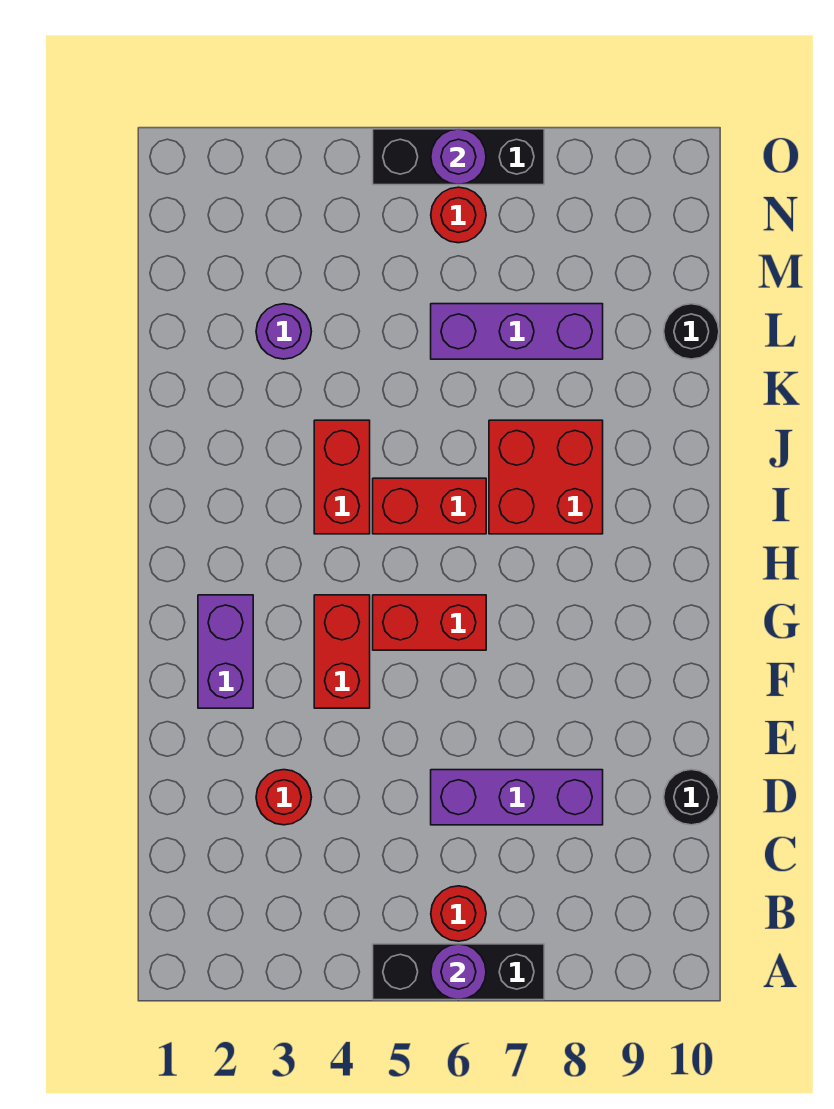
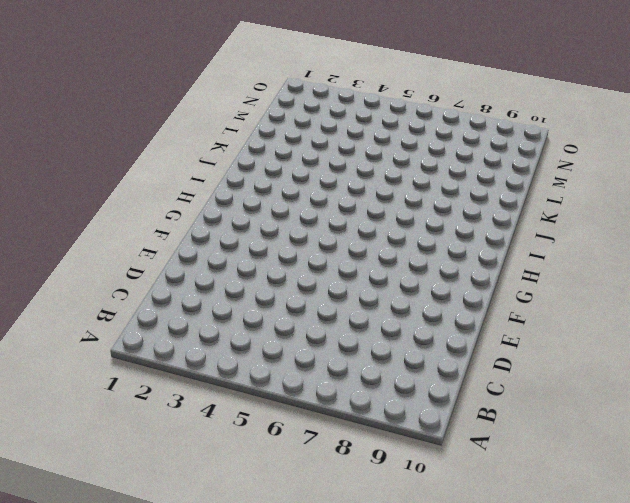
none -> black brick A5:A7 level 1
none -> red round brick B6 level 1
none -> red round brick D3 level 1

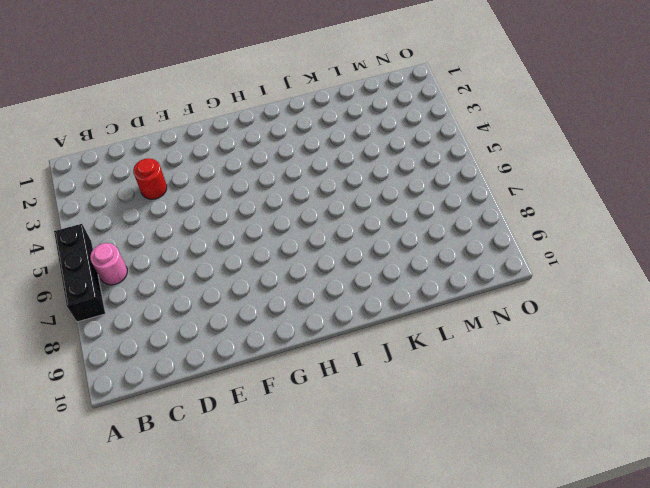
pink round brick B6 level 1 -> red round brick B6 level 1
none -> purple brick D6:D8 level 1
none -> black round brick D10 level 1
none -> purple brick F2:G2 level 1

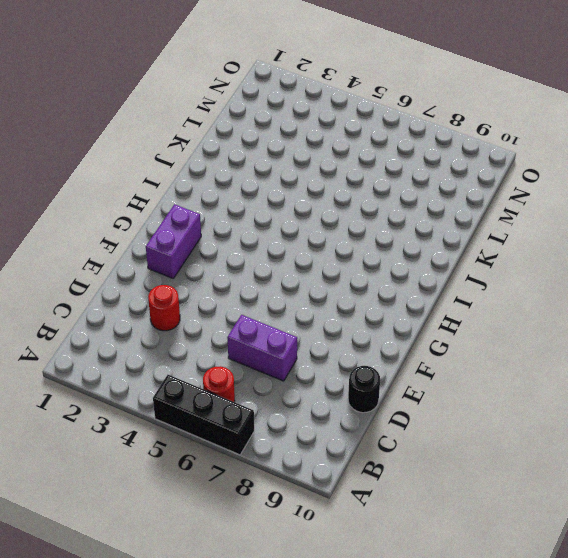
purple brick D6:D7 level 1 -> purple brick D6:D8 level 1
none -> red brick F4:G4 level 1
none -> red brick G5:G6 level 1
none -> red brick I4:J4 level 1

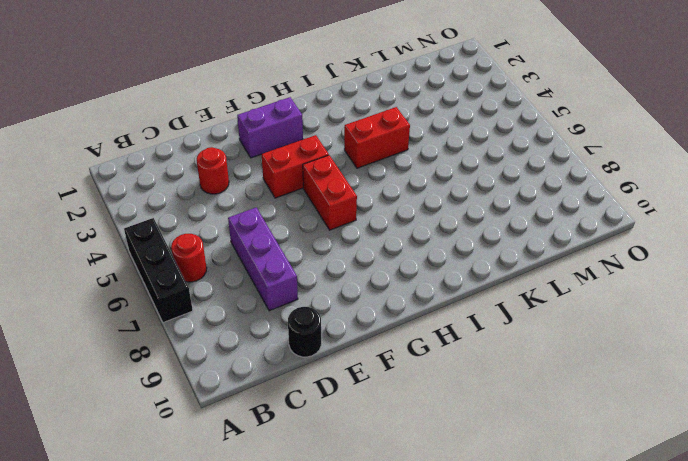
none -> red brick I5:I6 level 1
none -> red brick I7:J8 level 1
none -> purple round brick L3 level 1

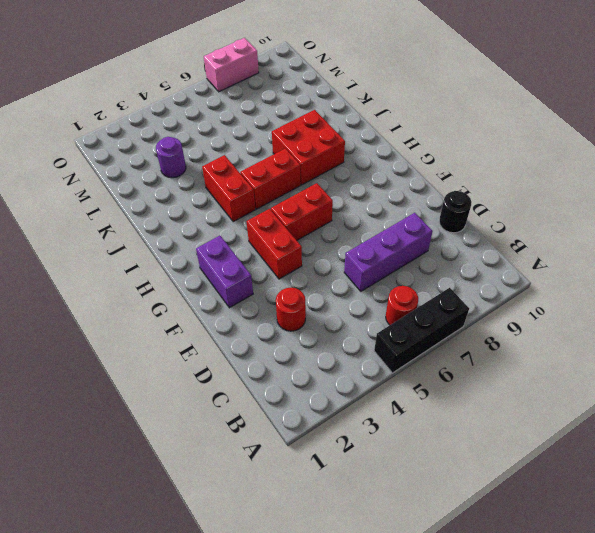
pink brick O7:O8 level 1 -> black brick O5:O7 level 1
none -> purple brick L6:L8 level 1
none -> black round brick L10 level 1
none -> red round brick N6 level 1

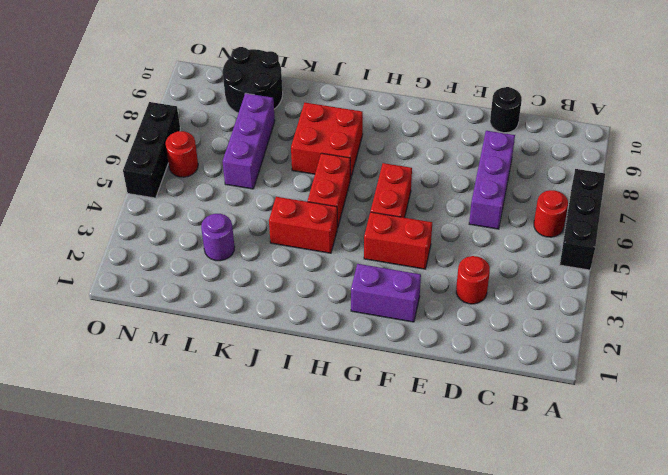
black round brick L9:M10 level 1 -> black round brick L10 level 1
none -> purple round brick A6 level 2
none -> purple round brick O6 level 2

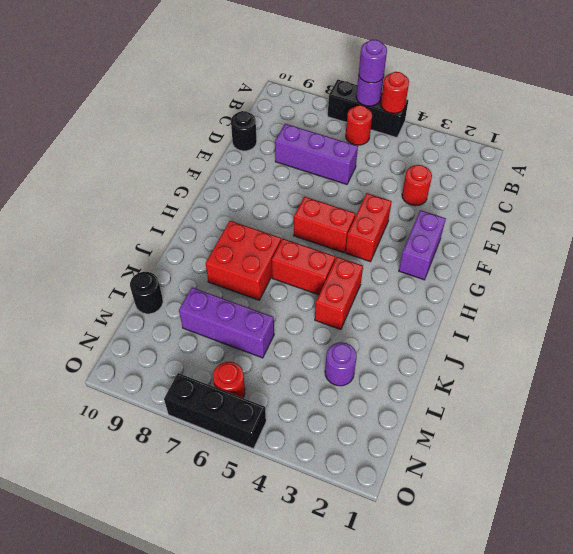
red round brick A5 level 2 -> none
purple round brick A6 level 3 -> purple round brick O6 level 2

